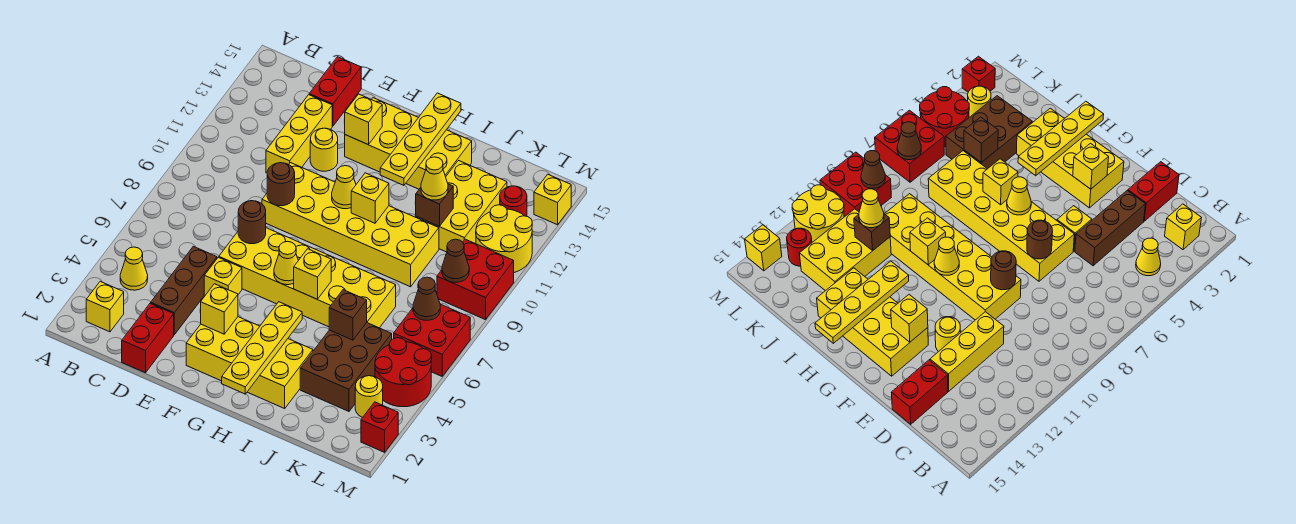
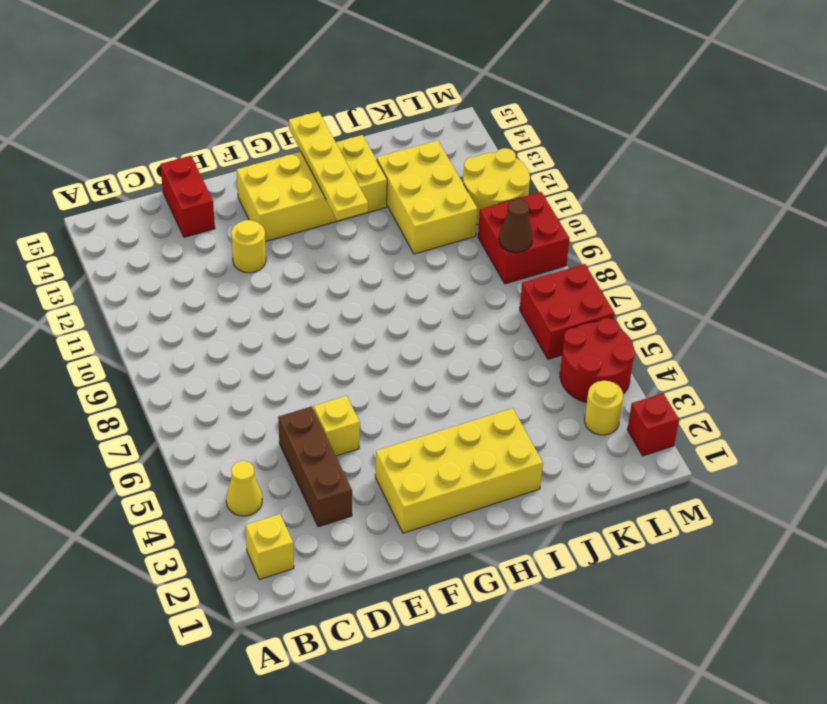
none -> red brick D1:D2 level 1
none -> yellow brick D11:D13 level 1
none -> yellow brick E6:J7 level 1
none -> yellow brick E9:J10 level 1

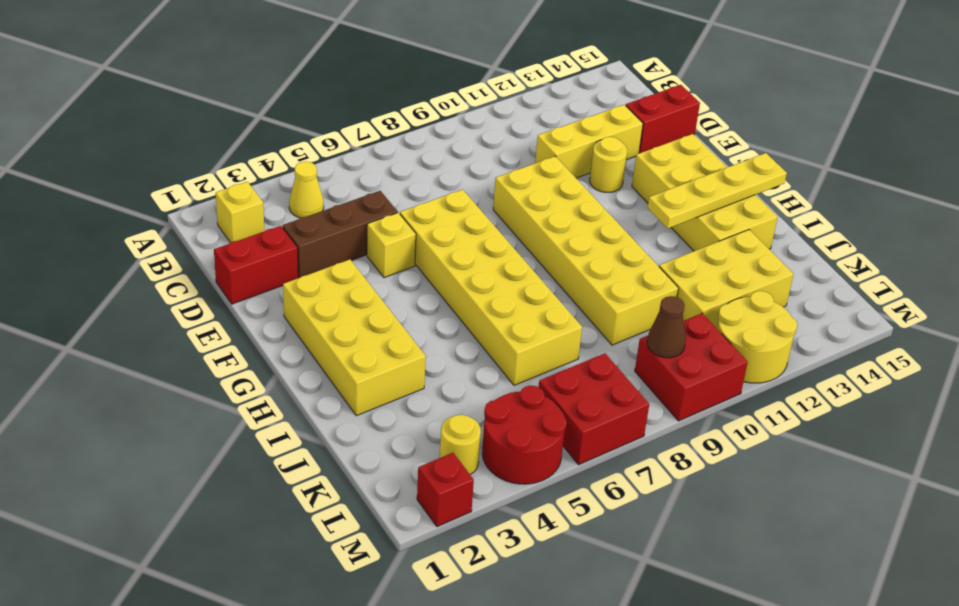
none -> brown brick J3:K5 level 1
none -> red round brick L13 level 1
none -> yellow brick M14 level 1
none -> brown round brick E7 level 2

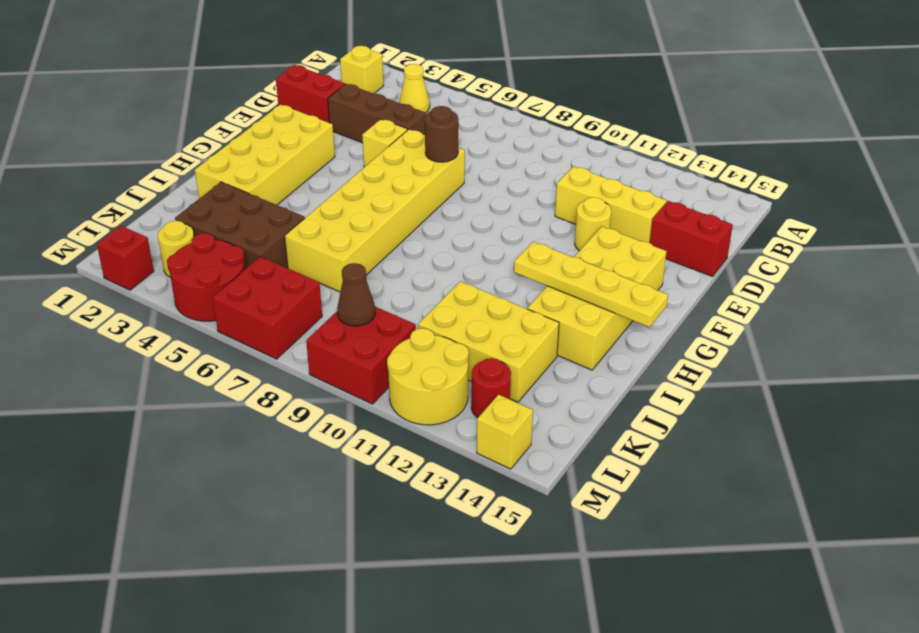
none -> yellow brick E9:J10 level 1
none -> brown round brick E9 level 2
none -> yellow brick F3 level 2
none -> yellow brick F13 level 2

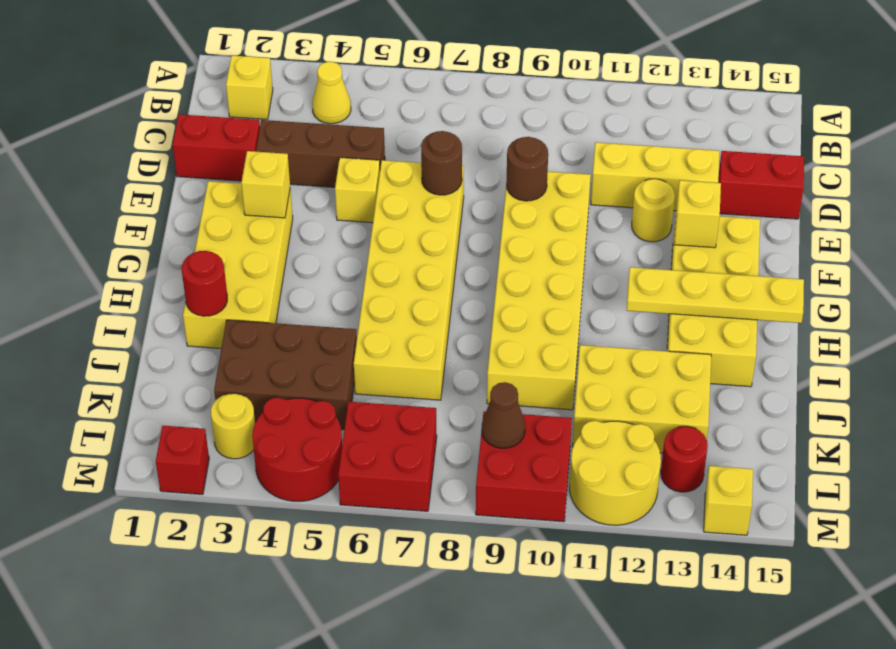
red round brick I2 level 2 -> none
none -> yellow cone G6 level 2
none -> yellow cone G10 level 2
none -> yellow plate H1:H4 level 2
none -> yellow brick H6 level 2

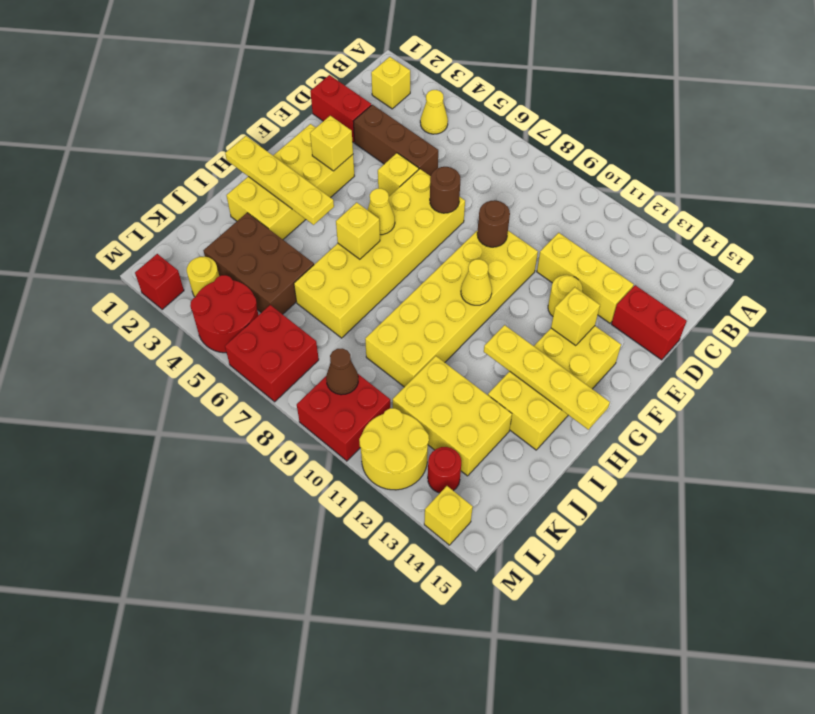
none -> yellow brick H10 level 2
none -> brown brick J5 level 2
none -> brown brick J11 level 2
none -> brown cone L7 level 2

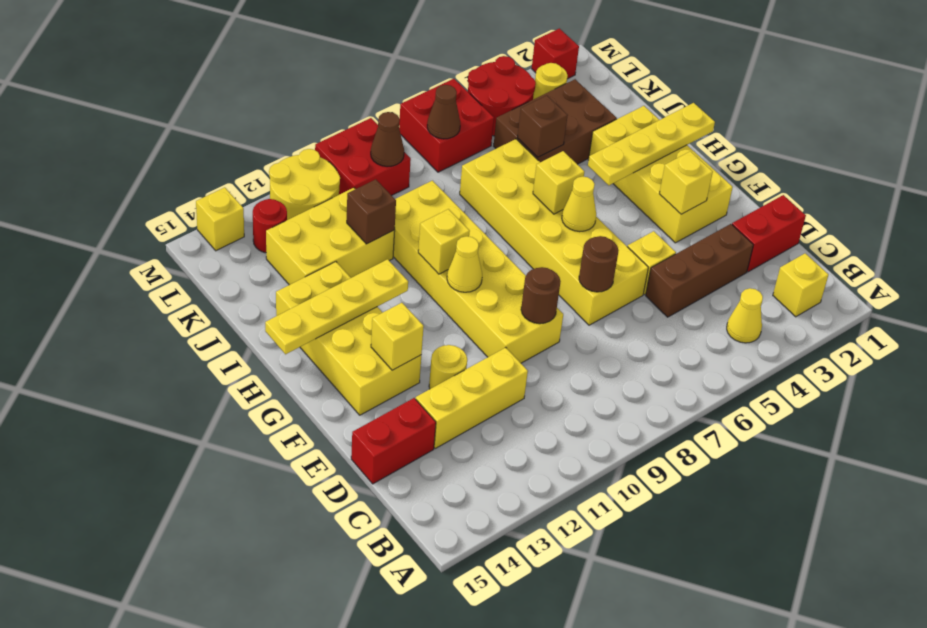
none -> yellow cone J11 level 3

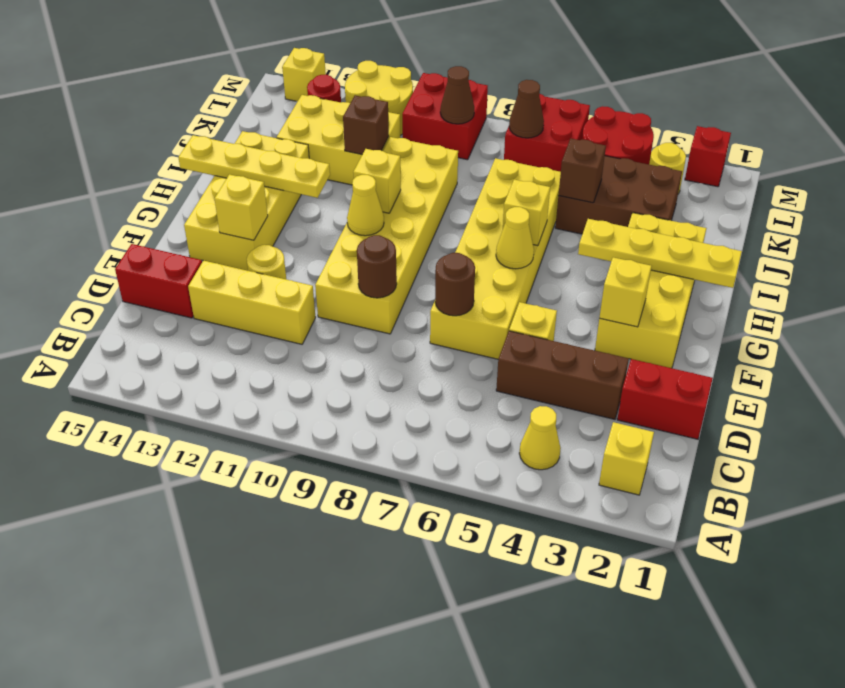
none -> yellow cone J11 level 3

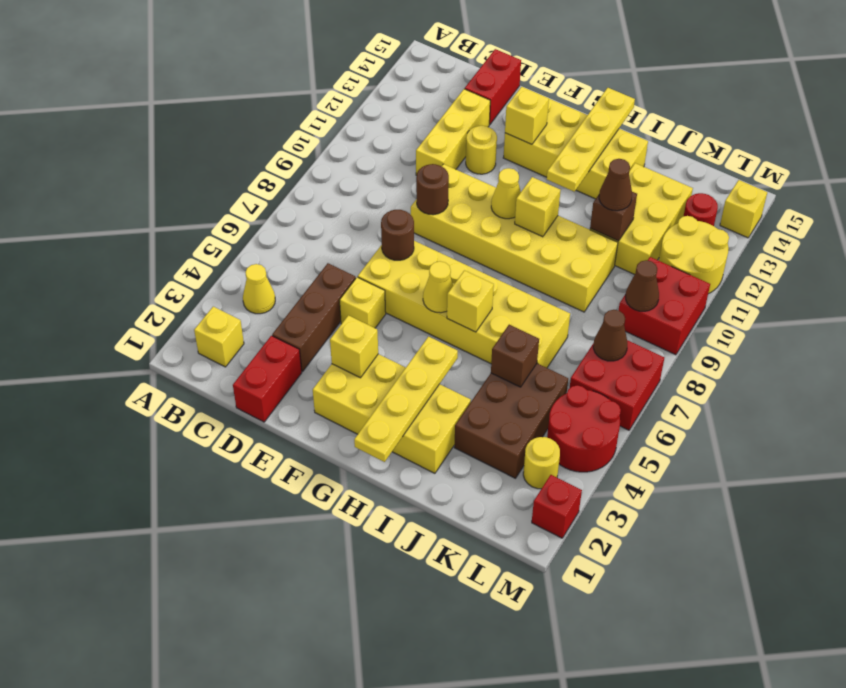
brown cone J11 level 3 -> yellow cone J11 level 3

